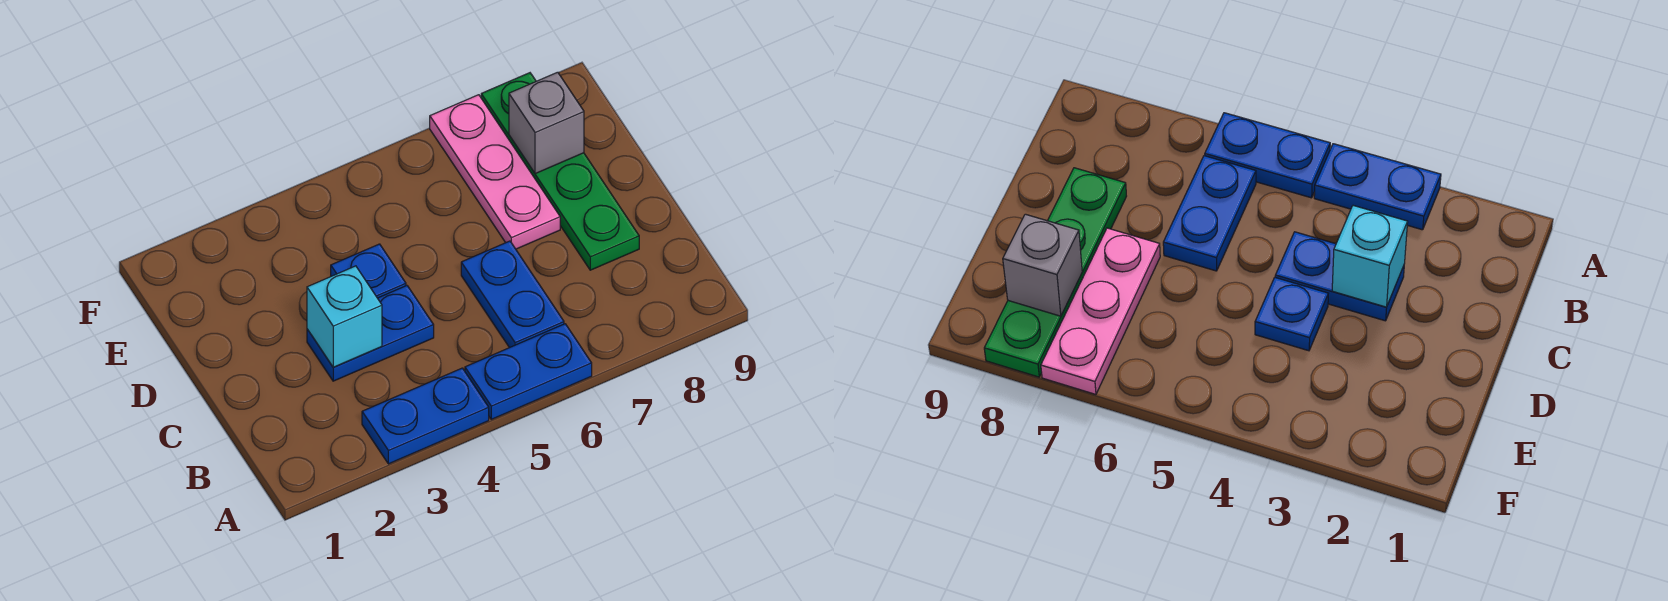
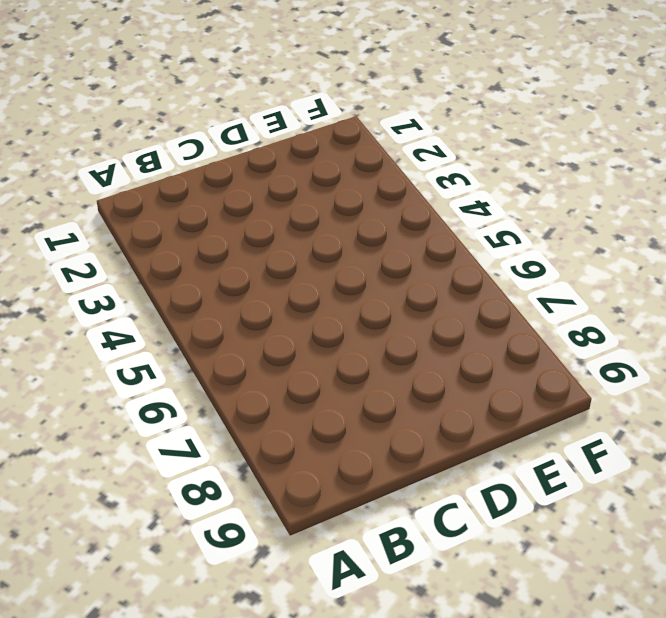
none -> blue plate A3:A4 level 1
none -> blue plate A5:A6 level 1

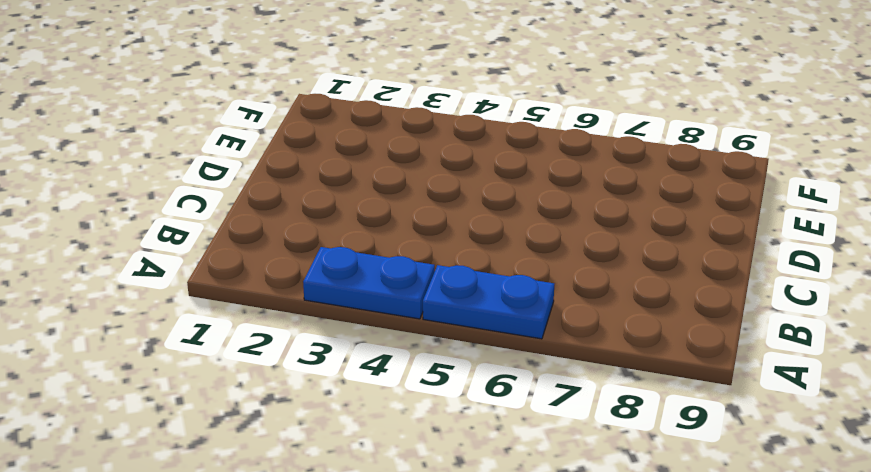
none -> blue plate B6:C6 level 1
none -> blue plate C3:C4 level 1

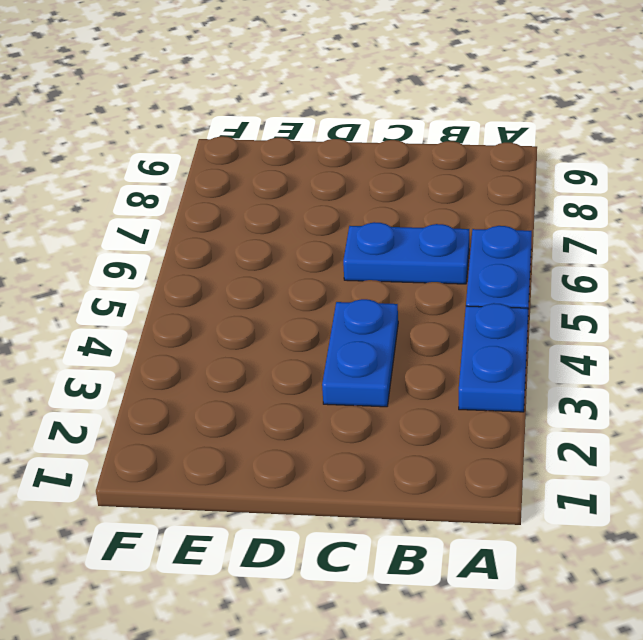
none -> green plate C8:F8 level 1
none -> blue plate D4 level 1

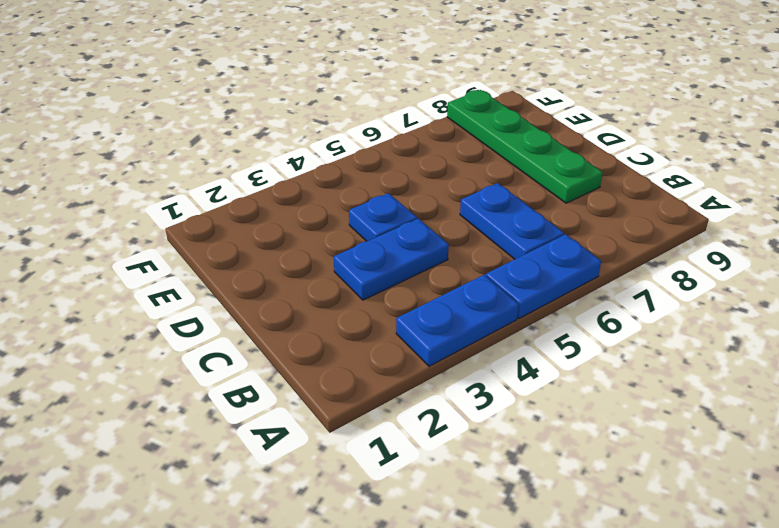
none -> pink plate D7:F7 level 1
none -> cyan brick C3 level 2

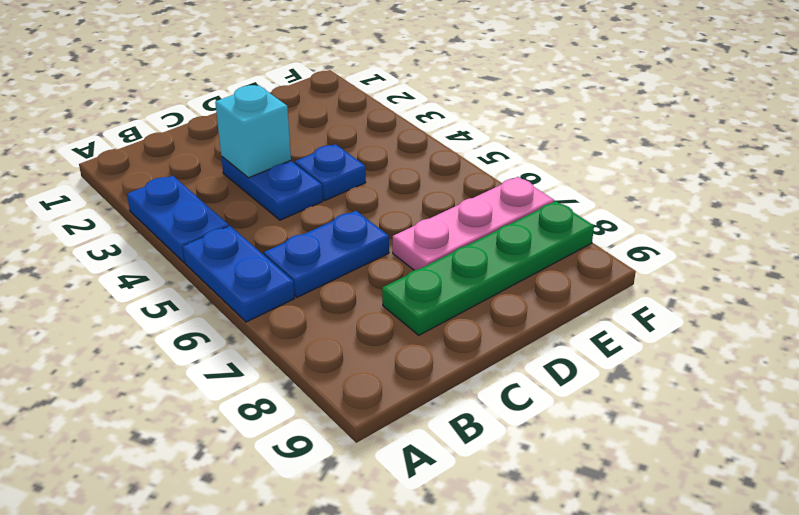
none -> grey brick E8 level 2

